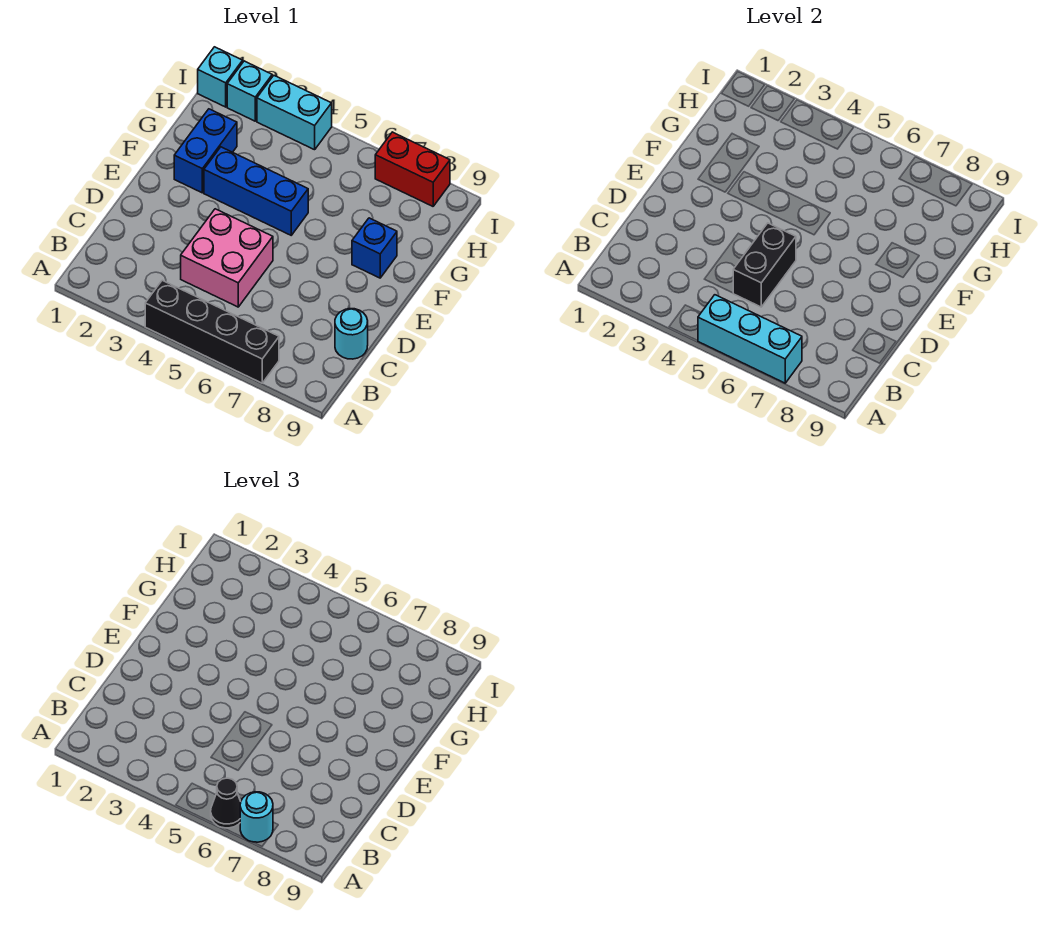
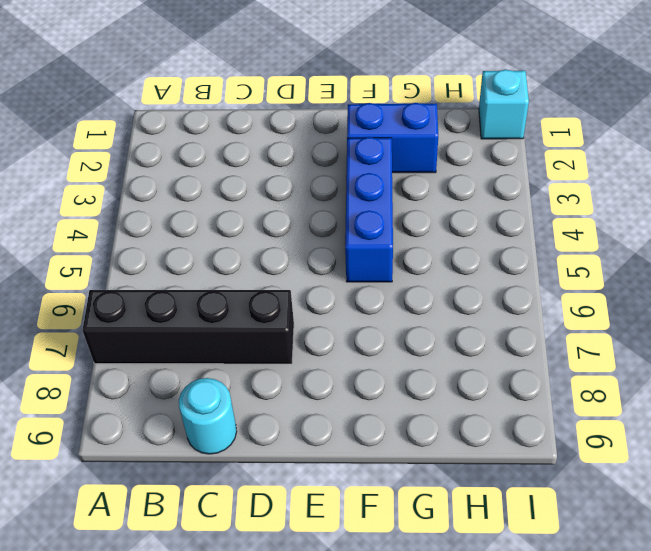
black brick A7:D7 level 1 -> black brick A4:A7 level 1
none -> pink brick C4:D5 level 1
none -> blue brick F8 level 1
none -> cyan brick I2 level 1

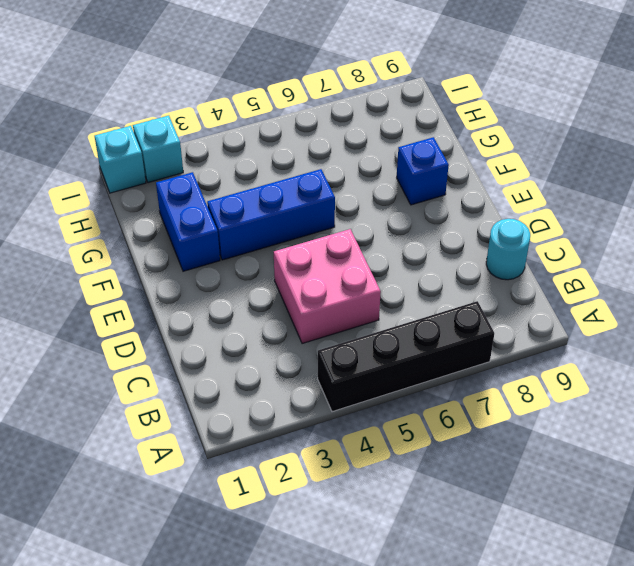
none -> cyan brick I3:I4 level 1
none -> red brick I7:I8 level 1
none -> cyan brick A5:A7 level 2

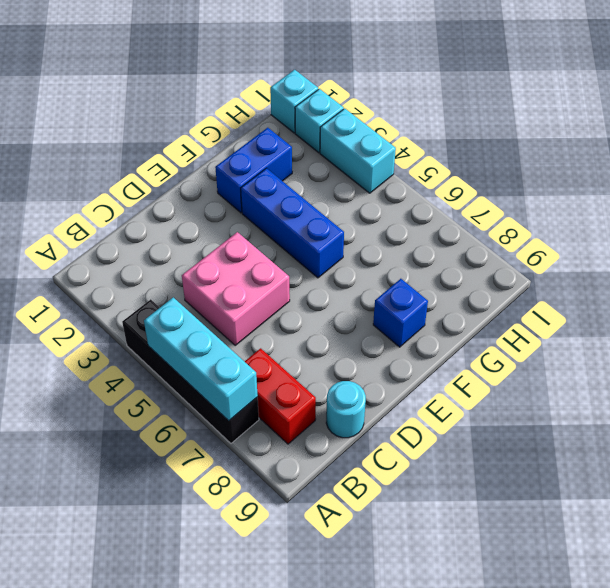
red brick B7:B8 level 1 -> red brick I7:I8 level 1
none -> black brick C5:D5 level 2
none -> black cone A6 level 3
none -> cyan round brick A7 level 3

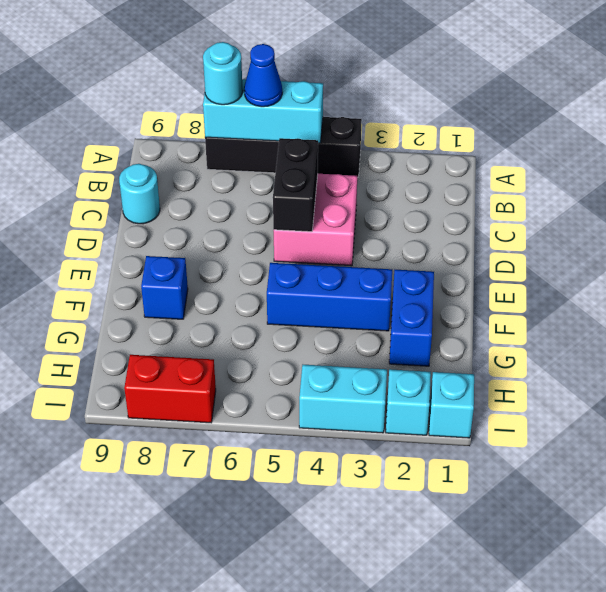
blue cone A6 level 3 -> black cone A6 level 3

